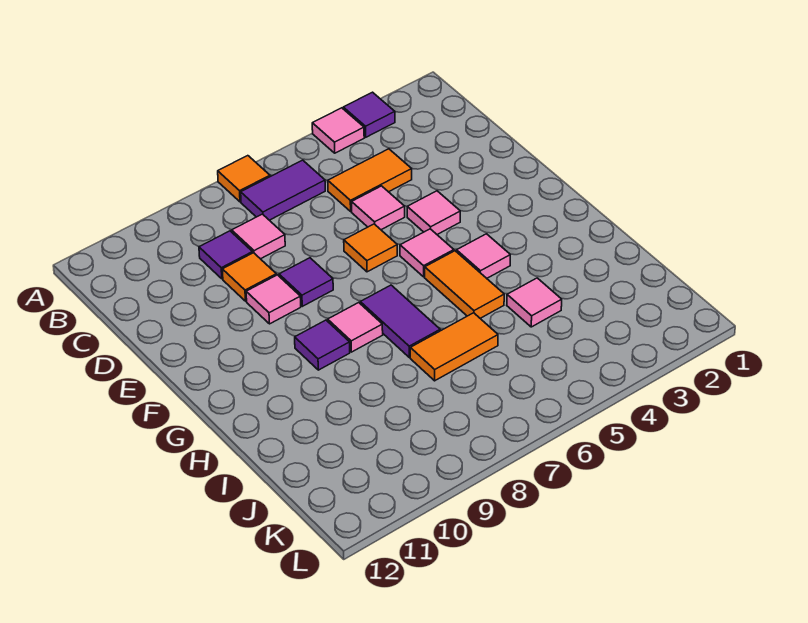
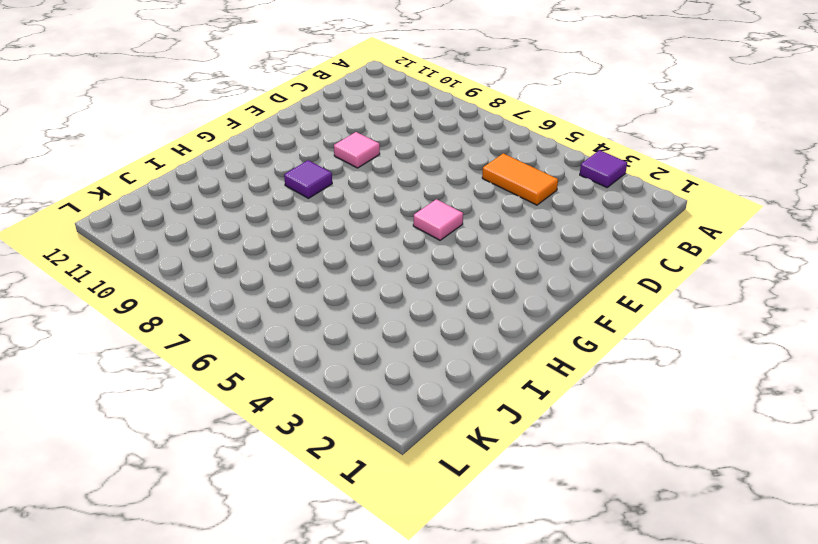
none -> pink tile A4 level 1
none -> orange tile A7 level 1
none -> purple tile B6:B7 level 1

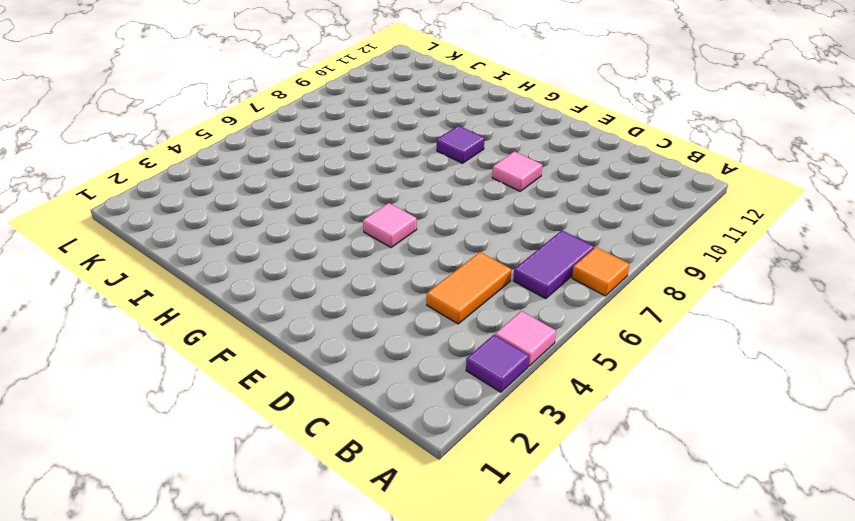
none -> pink tile C8 level 1
none -> purple tile C9 level 1
none -> pink tile D5 level 1

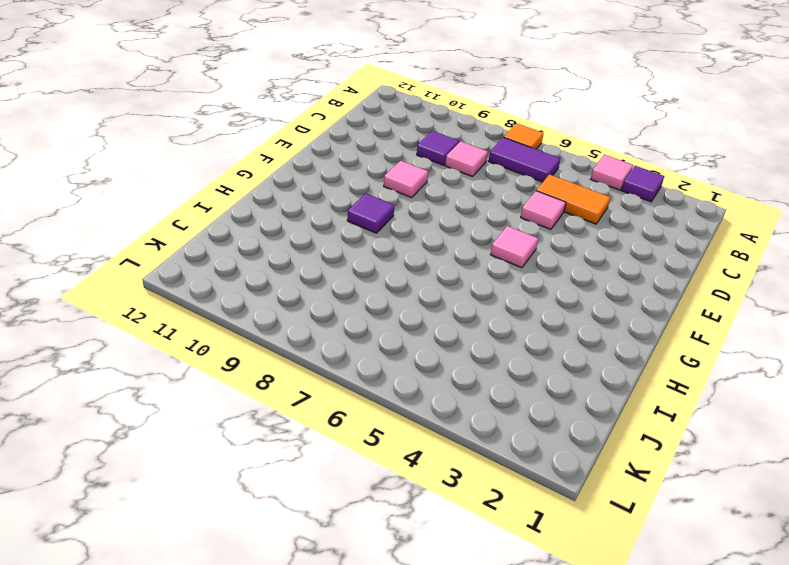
none -> orange tile D9 level 1
none -> pink tile E4 level 1
none -> orange tile E6 level 1

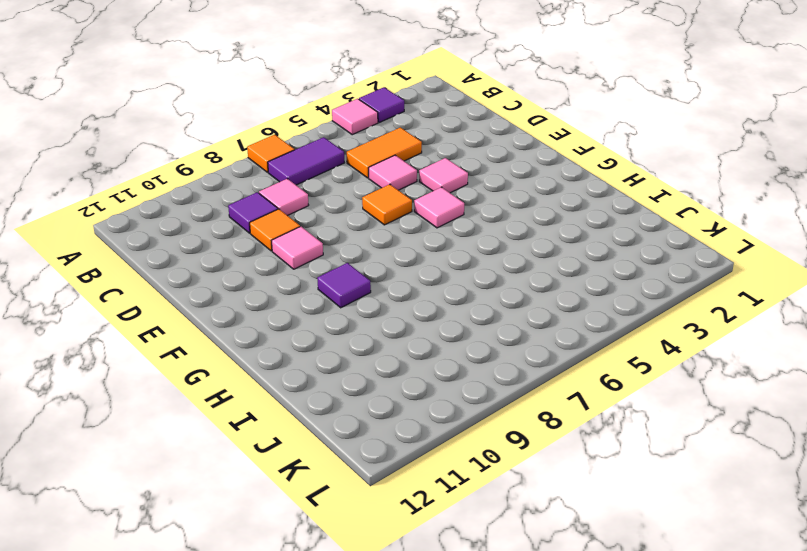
none -> purple tile E8 level 1
none -> pink tile G4 level 1
none -> orange tile G5:H5 level 1

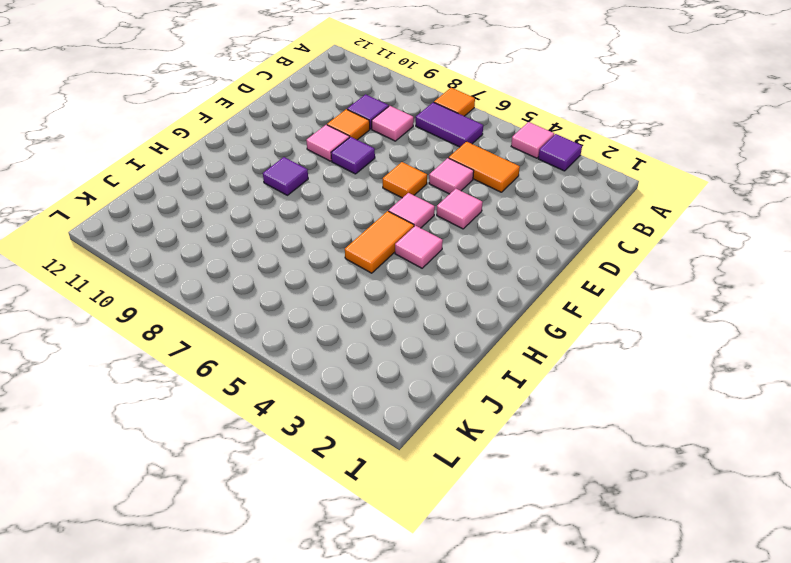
none -> purple tile G7:H7 level 1
none -> pink tile G8 level 1
none -> pink tile I4 level 1

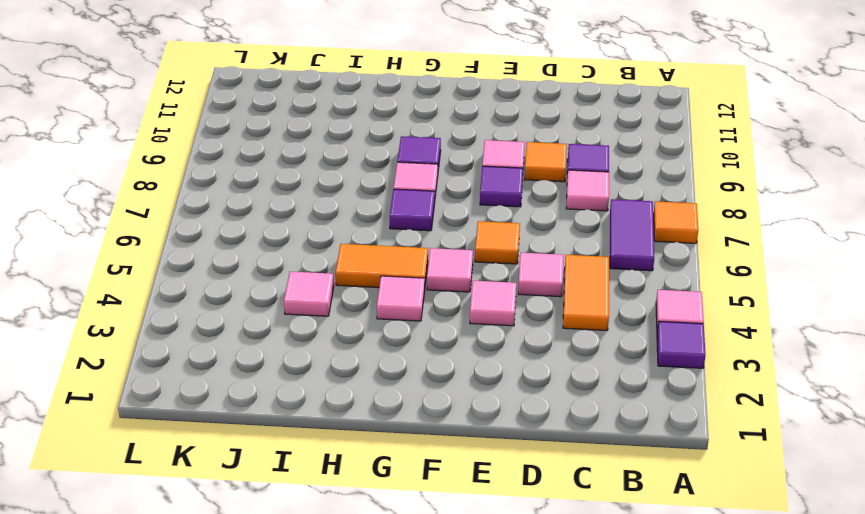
purple tile G7 level 1 -> purple tile G7:H7 level 1
none -> orange tile I6:I7 level 1

